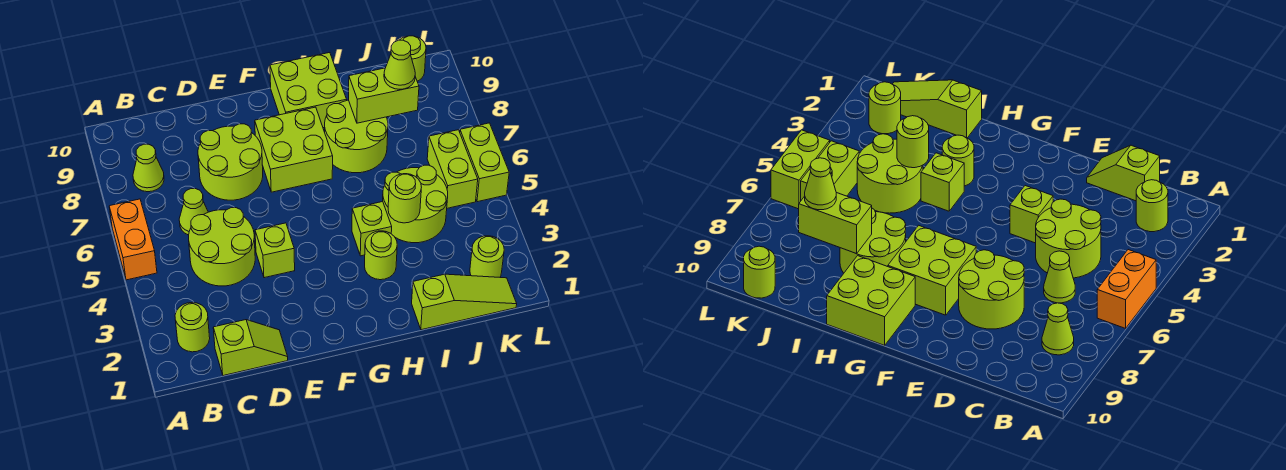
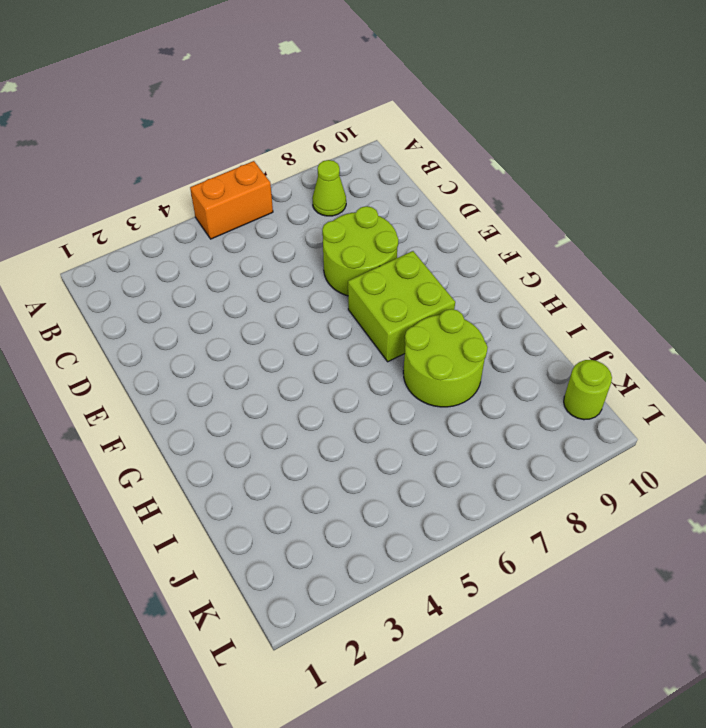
none -> lime round brick B2 level 1
none -> lime slope C1:D1 level 1 top C
none -> lime round brick C4:D5 level 1

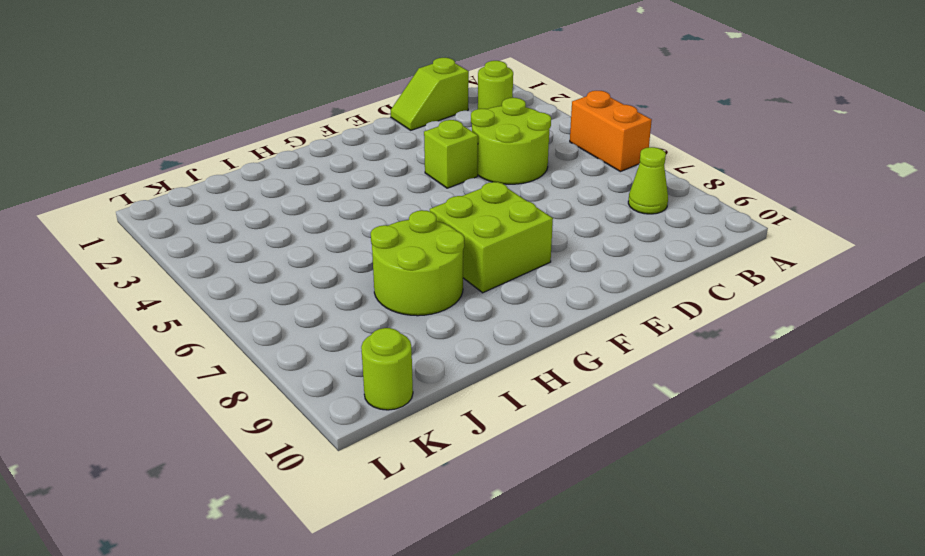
none -> lime cone C6 level 1
none -> lime round brick D7:E8 level 1
none -> lime brick G9:H10 level 1

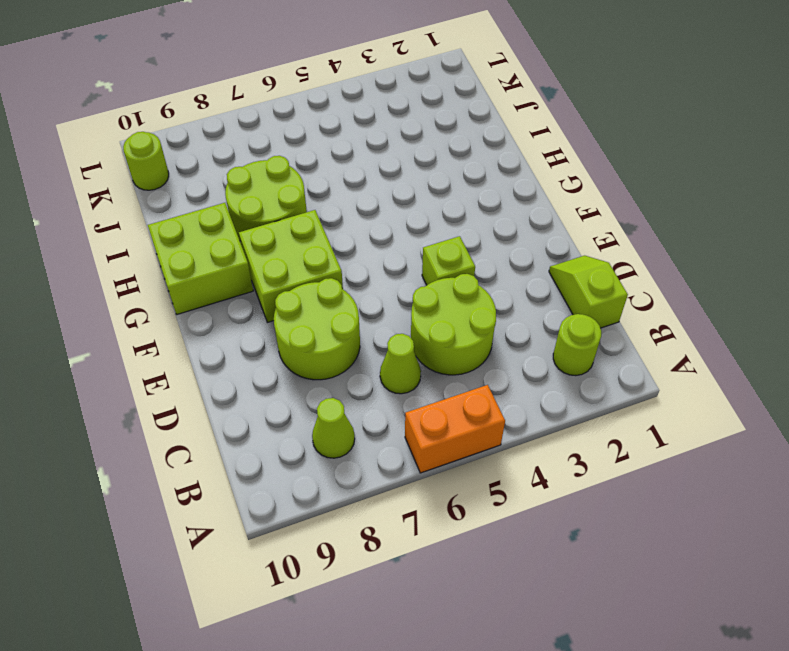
none -> lime round brick H3 level 1
none -> lime brick H4 level 1
none -> lime slope I1:K1 level 1 top I

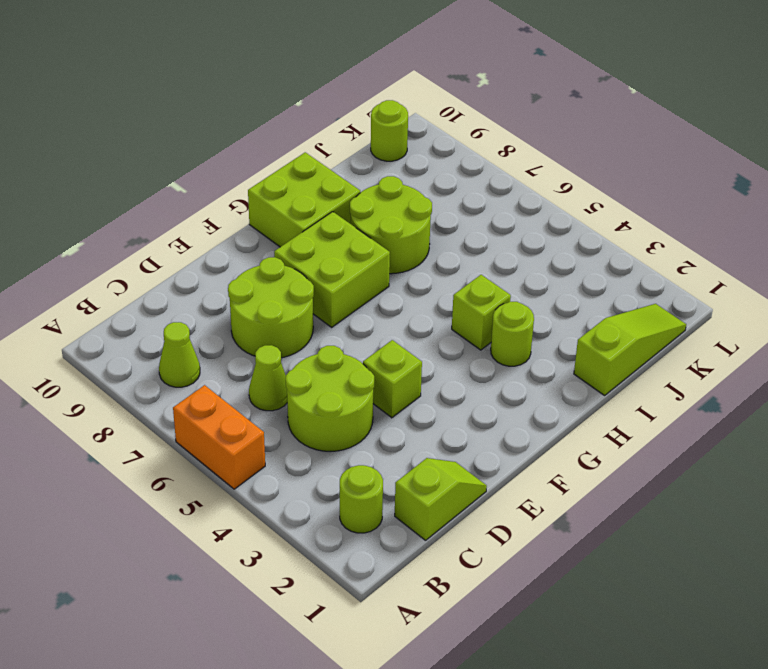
none -> lime round brick I4:J5 level 1
none -> lime round brick K2 level 1
none -> lime brick K5:K6 level 1

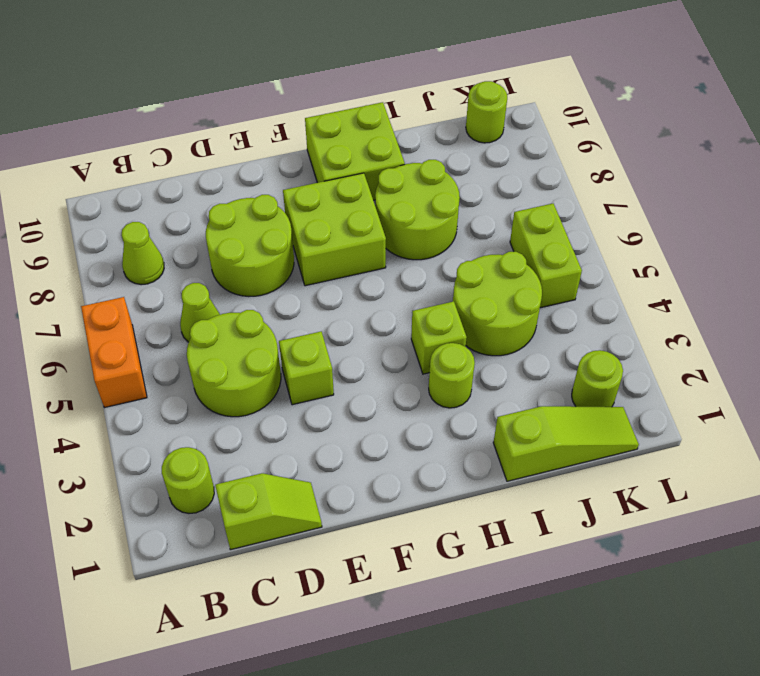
none -> lime brick L5:L6 level 1
none -> lime round brick I4 level 2
none -> lime brick I8:J8 level 2

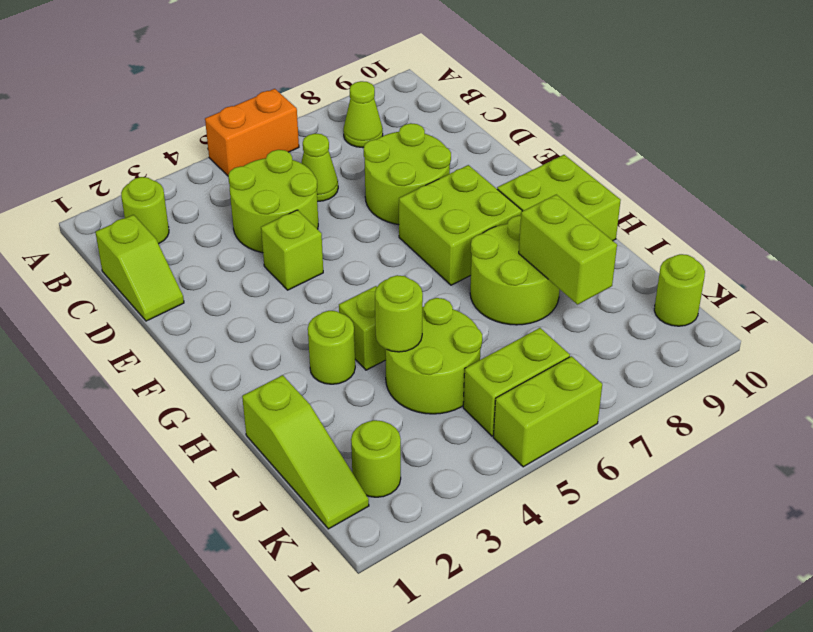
none -> lime cone J8 level 3

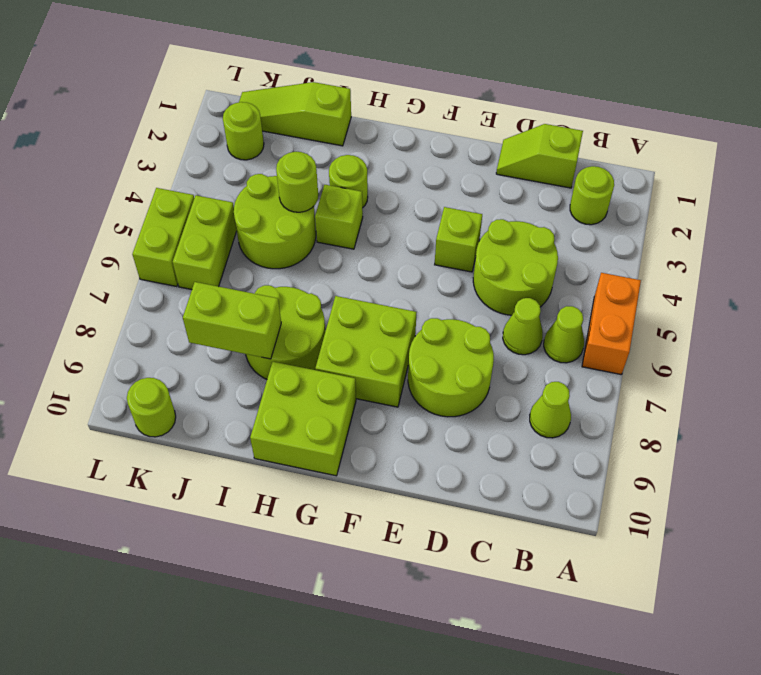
lime cone B6 level 1 -> lime cone J8 level 3

